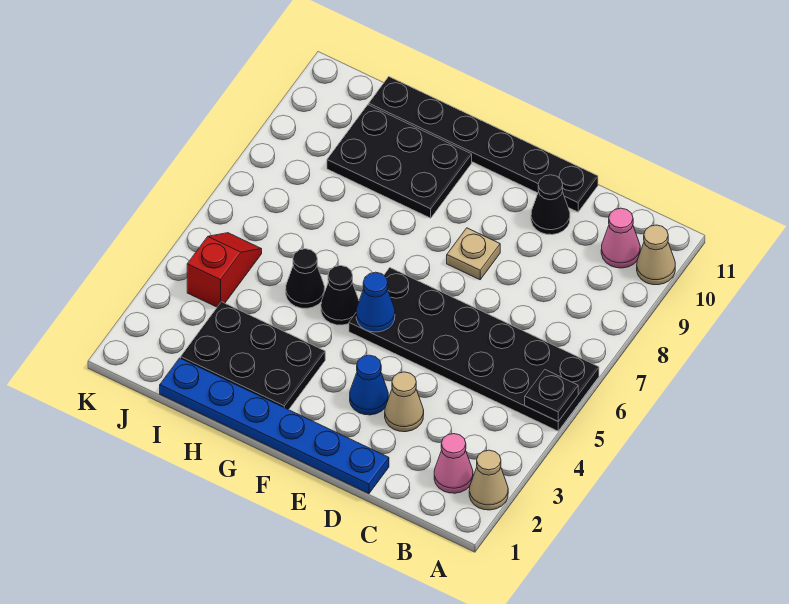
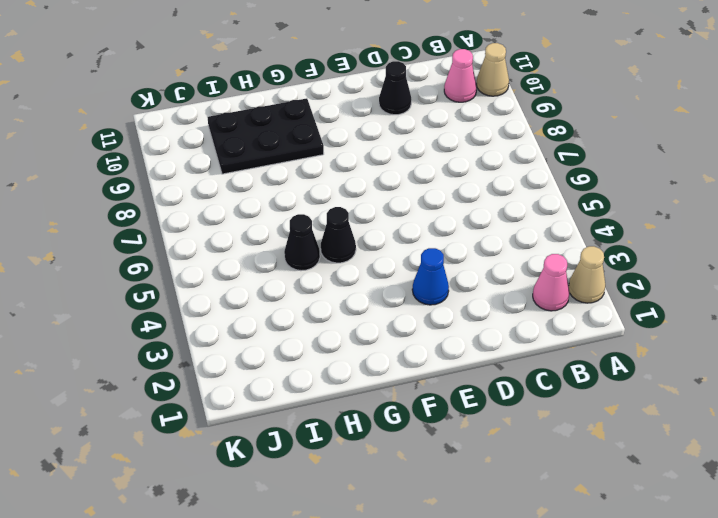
none -> black plate A5:F6 level 1
none -> blue plate D1:I1 level 1
none -> tan cone D3 level 1

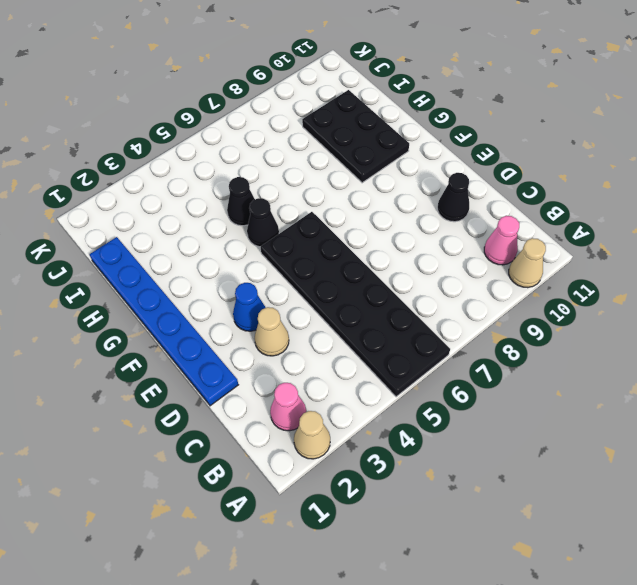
none -> black plate D11:I11 level 1
none -> tan plate E8 level 1
none -> black plate G2:I3 level 1

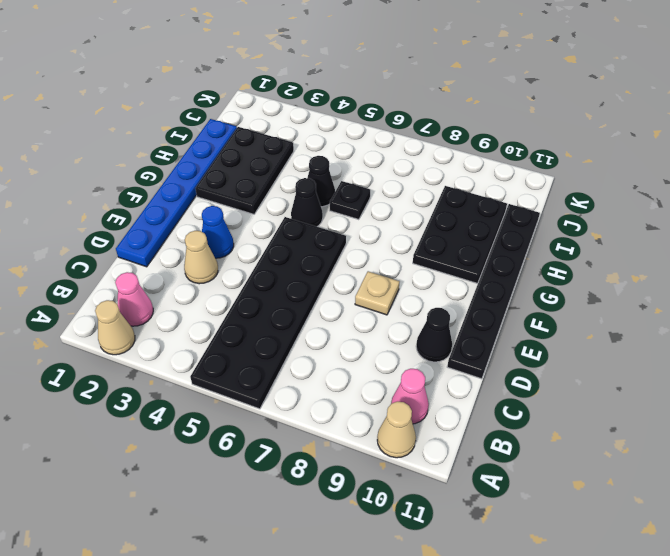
black plate H6 level 1 -> black plate A5 level 2
none -> red slope J4:J5 level 1 top 4
none -> blue cone F5 level 2

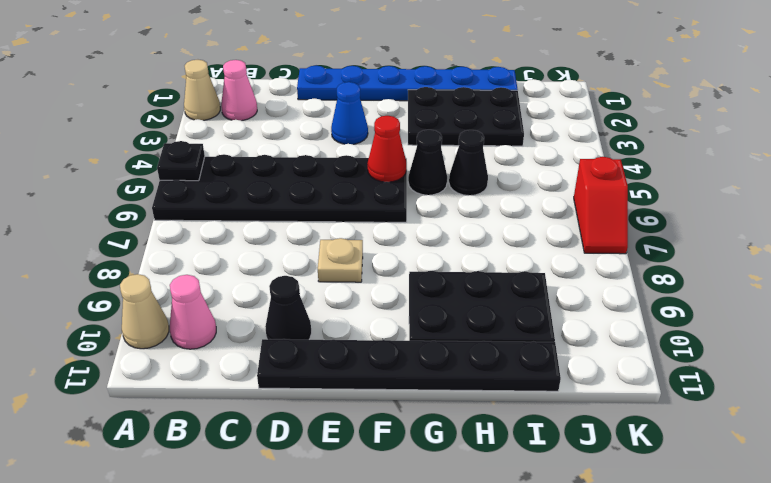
red cone F5 level 2 -> blue cone F5 level 2
red slope K6:K7 level 1 top 6 -> red slope J4:J5 level 1 top 4
none -> tan cone D3 level 1

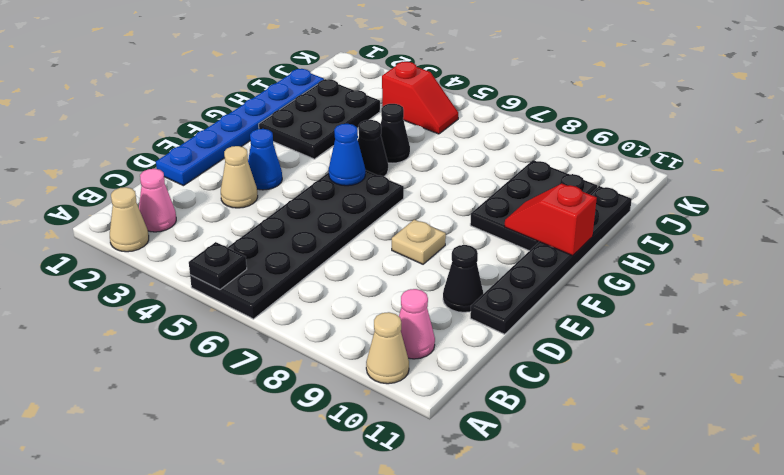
red slope G10:G11 level 2 top 11 -> none

